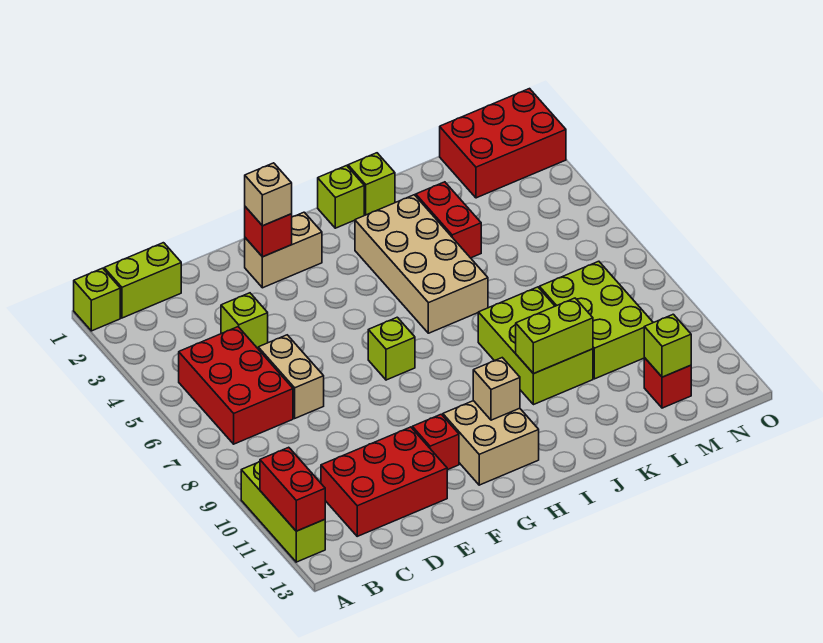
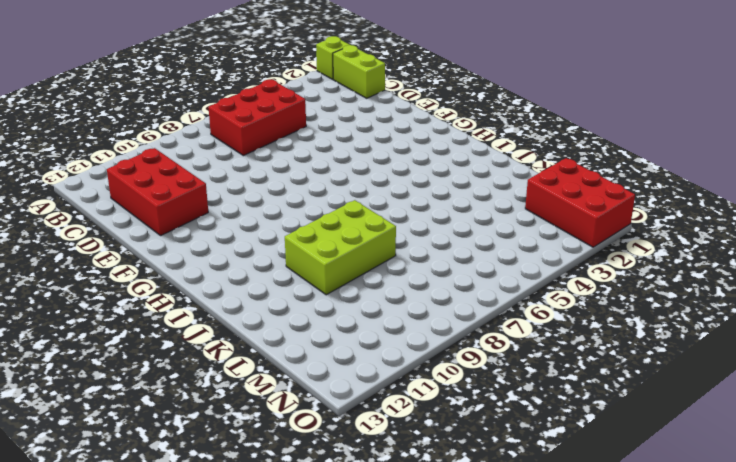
none -> lime brick A10:A12 level 1
none -> lime brick D4 level 1
none -> tan brick D6:D7 level 1

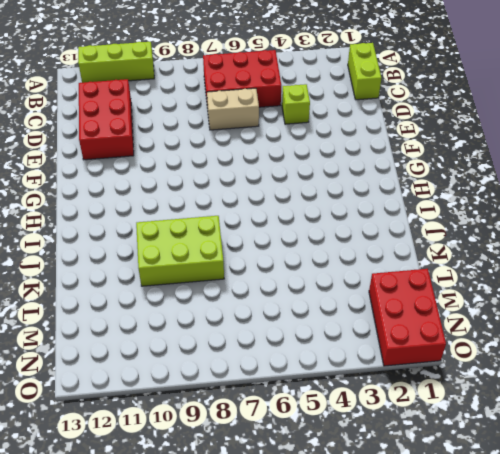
none -> lime brick A1 level 1
none -> tan brick F2:G2 level 1
none -> red brick F11 level 1

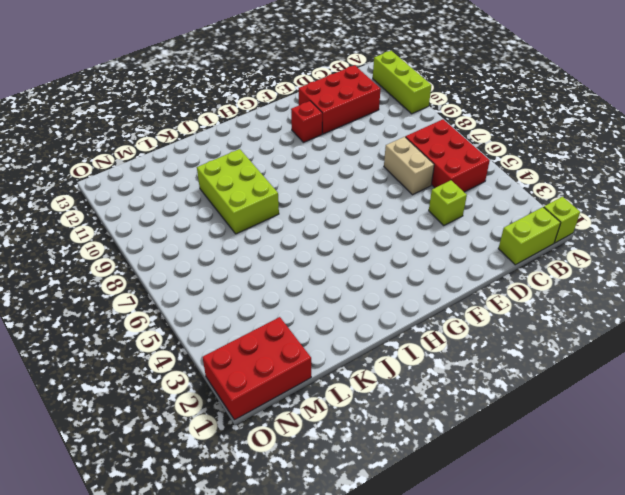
none -> tan brick F2:G2 level 1
none -> lime brick G7 level 1
none -> tan brick G11:H12 level 1

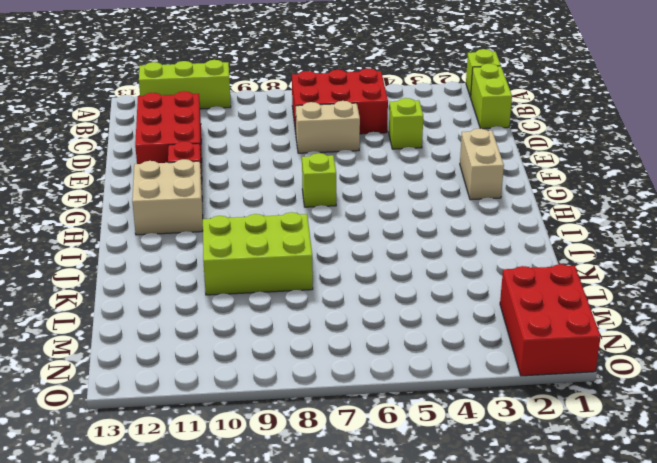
none -> lime brick I1 level 1
none -> tan brick I3:J6 level 1
none -> lime brick J1 level 1

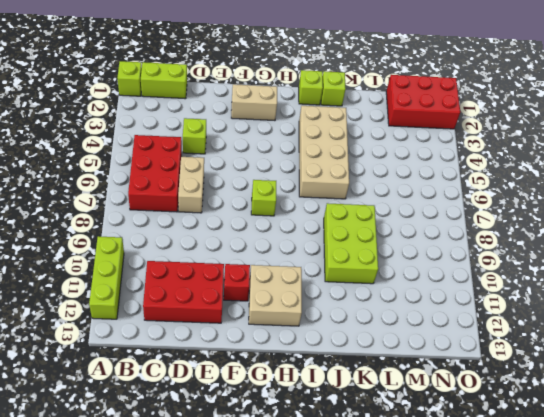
none -> red brick K3:K4 level 1
none -> lime brick L8:M10 level 1
none -> red brick M12 level 1

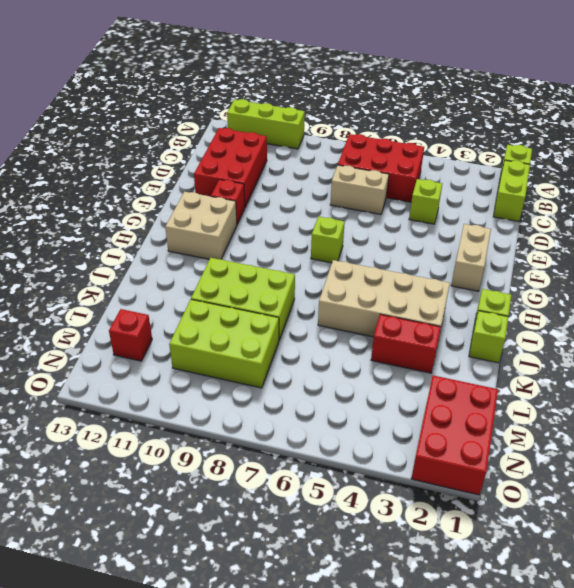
none -> red brick A11:A12 level 2
none -> red brick F2 level 2
none -> tan brick H11 level 2

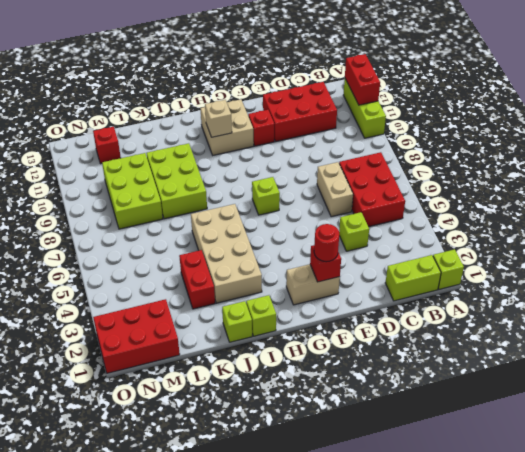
red round brick F2 level 3 -> tan brick F2 level 3
none -> lime brick J10:K10 level 2
none -> lime brick M12 level 2

